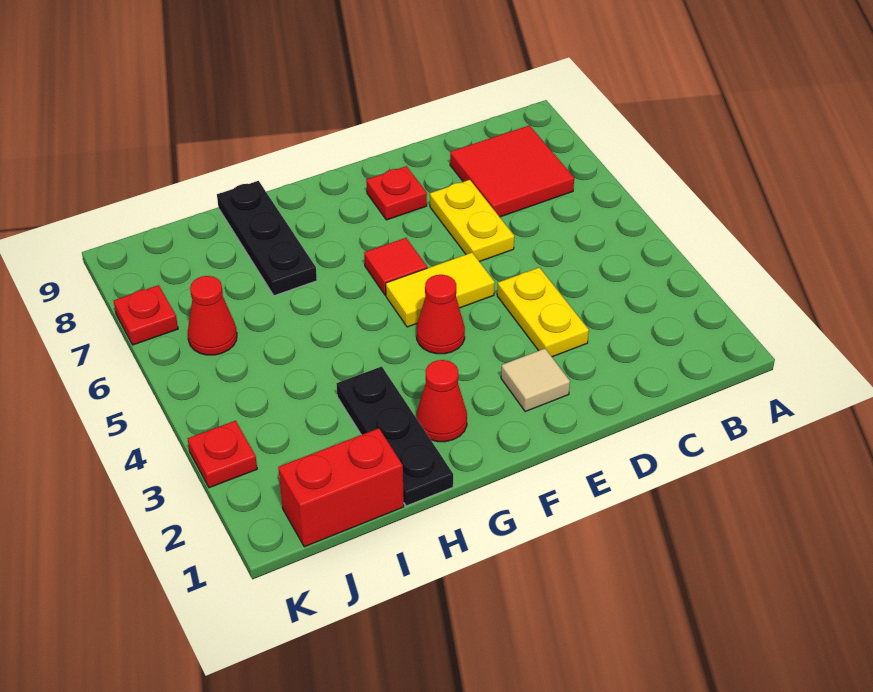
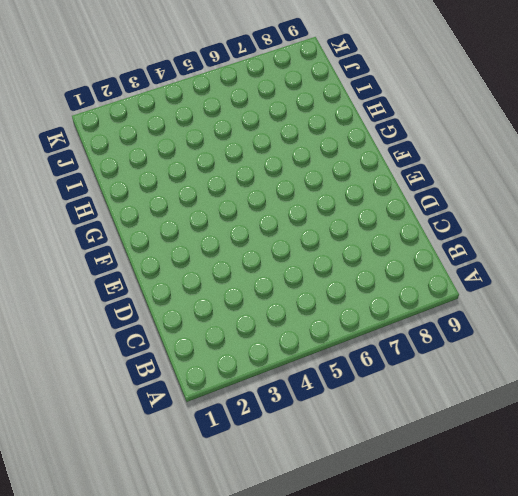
none -> red tile B7:C8 level 1
none -> yellow plate D3:D4 level 1
none -> yellow plate D6:D7 level 1

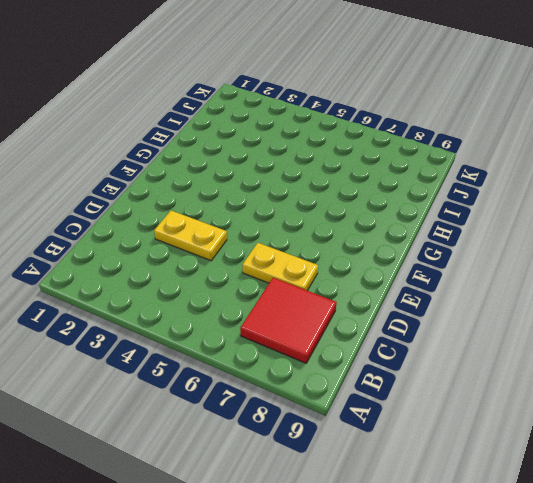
none -> tan tile E2 level 1
none -> yellow tile E5:F5 level 1
none -> red plate E8 level 1

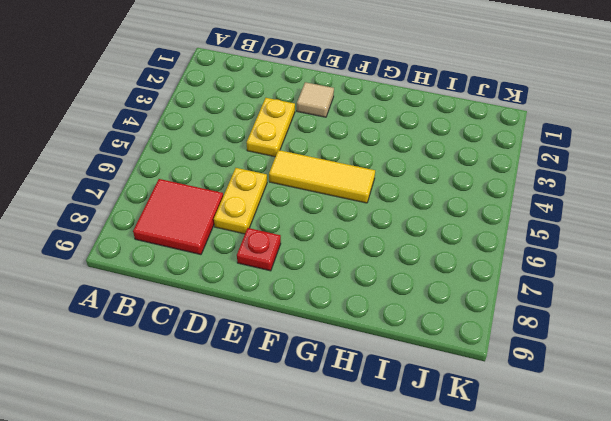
yellow tile E5:G5 level 1 -> yellow tile E5:F5 level 1
none -> red cone F4 level 1
none -> red tile F6 level 1
none -> red cone G2 level 1

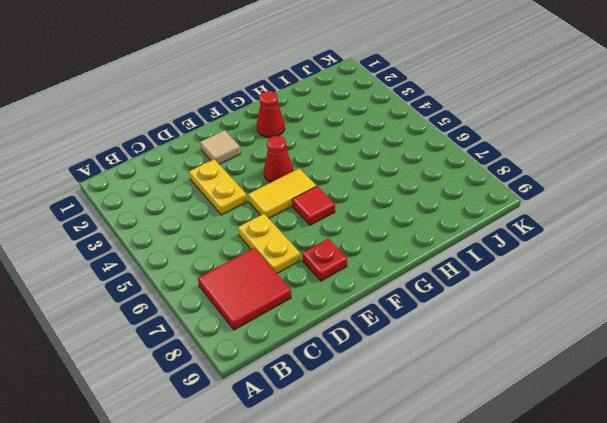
none -> black plate H1:H3 level 1
none -> black plate H7:H9 level 1
none -> red brick I1:J1 level 1

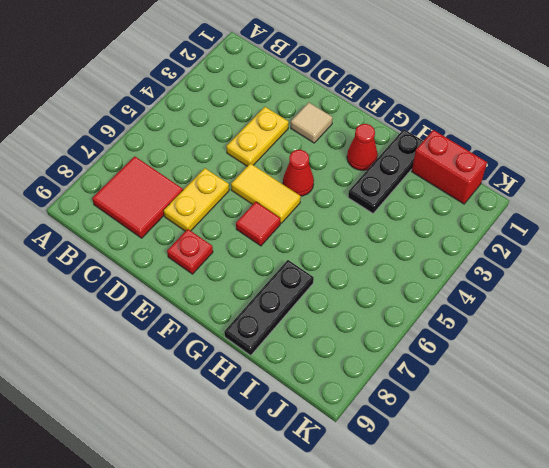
none -> red cone J6 level 1
none -> red plate K3 level 1
none -> red plate K7 level 1

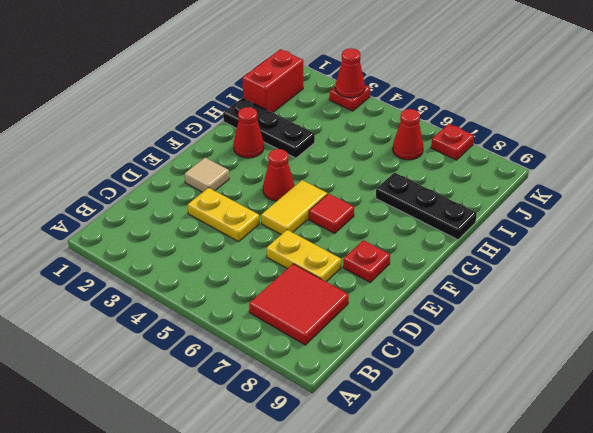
red cone K3 level 2 -> none

